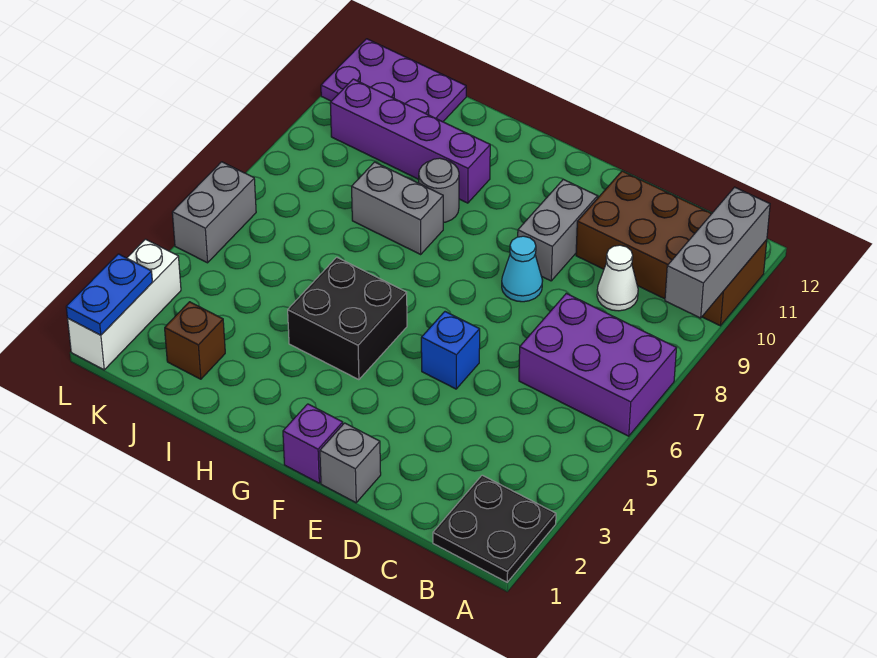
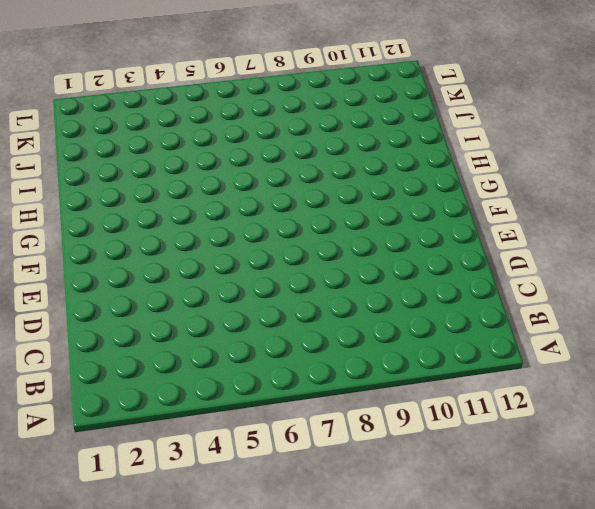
none -> black plate A1:B2 level 1
none -> purple brick A6:C7 level 1
none -> brown brick A10:D11 level 1

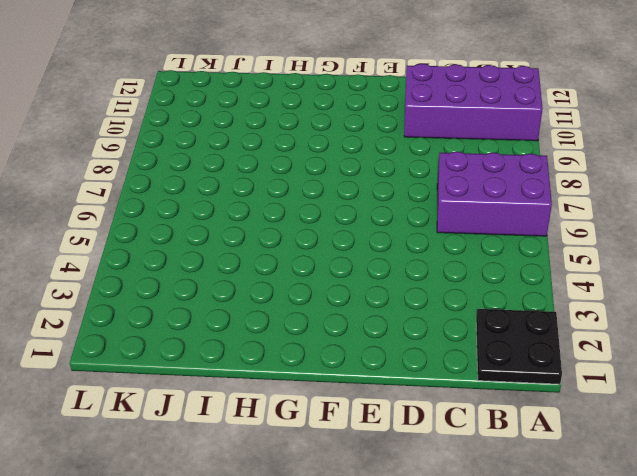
purple brick A10:D11 level 1 -> brown brick A10:D11 level 1
none -> white cone C9 level 1
none -> grey brick E1 level 1
none -> blue brick E5 level 1

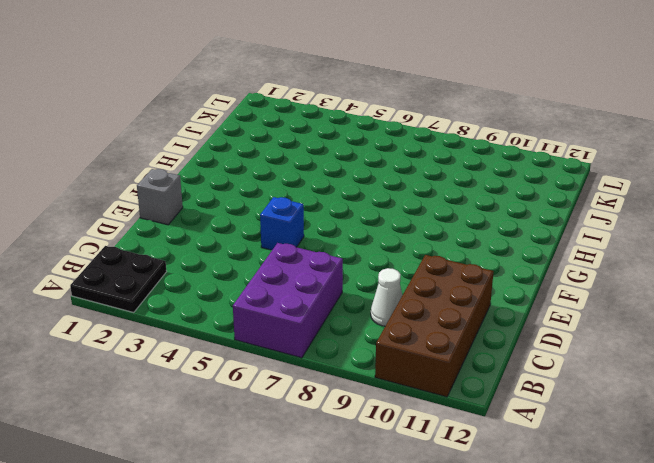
none -> cyan cone E8 level 1
none -> grey brick E9:E10 level 1
none -> purple brick F1 level 1

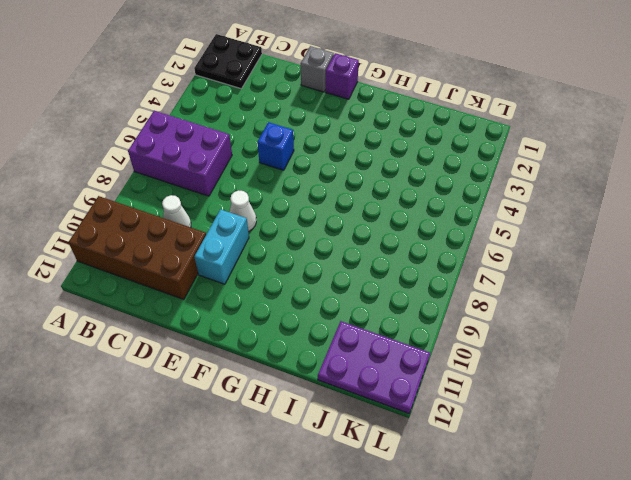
white cone E8 level 1 -> cyan cone E8 level 1
cyan brick E9:E10 level 1 -> grey brick E9:E10 level 1
none -> black brick G4:H5 level 1
none -> grey brick H8:I8 level 1
none -> grey round brick H9 level 1

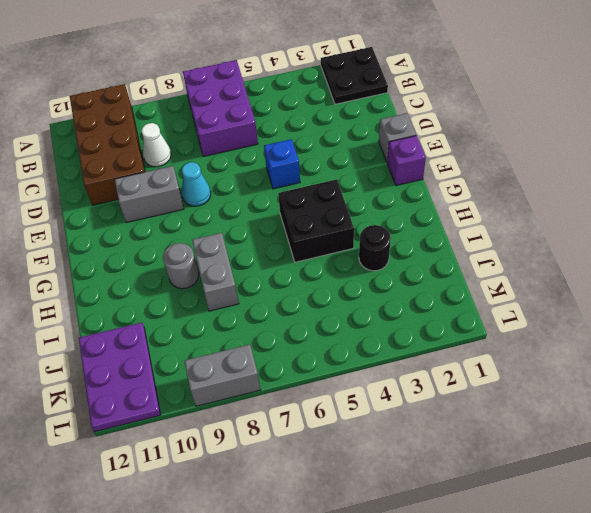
black round brick I3 level 1 -> none
grey brick L8:L9 level 1 -> grey brick L5:L6 level 1
none -> purple brick H10:K10 level 1
none -> brown brick J2 level 1
none -> white brick L1:L3 level 1

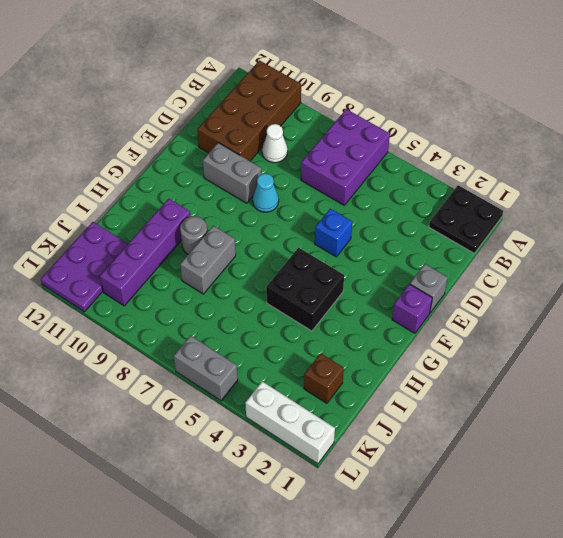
none -> grey brick A9:A11 level 2
none -> blue plate L1:L2 level 2

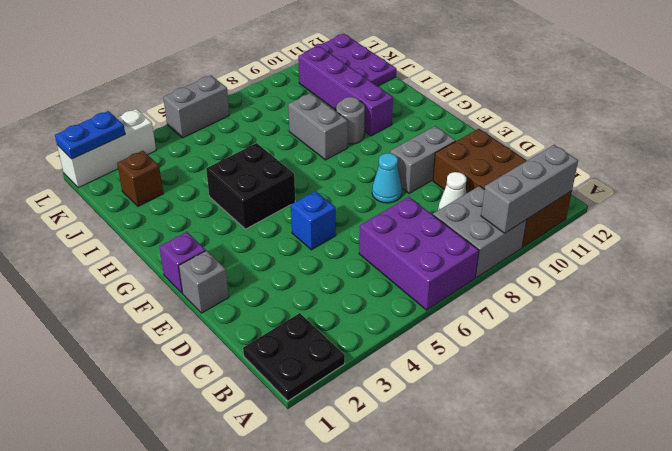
grey brick A8:B9 level 1 -> none

